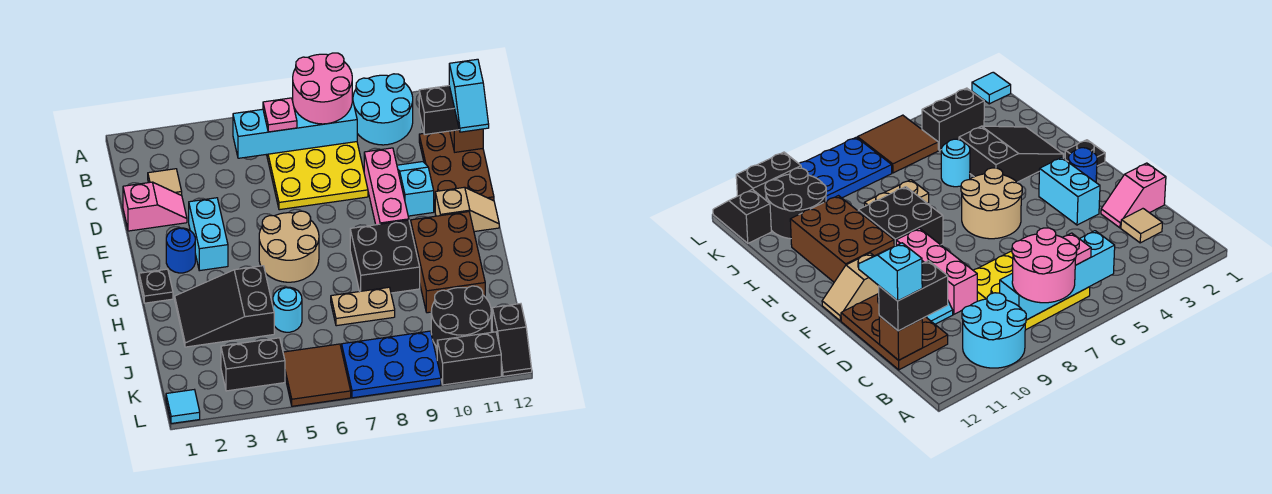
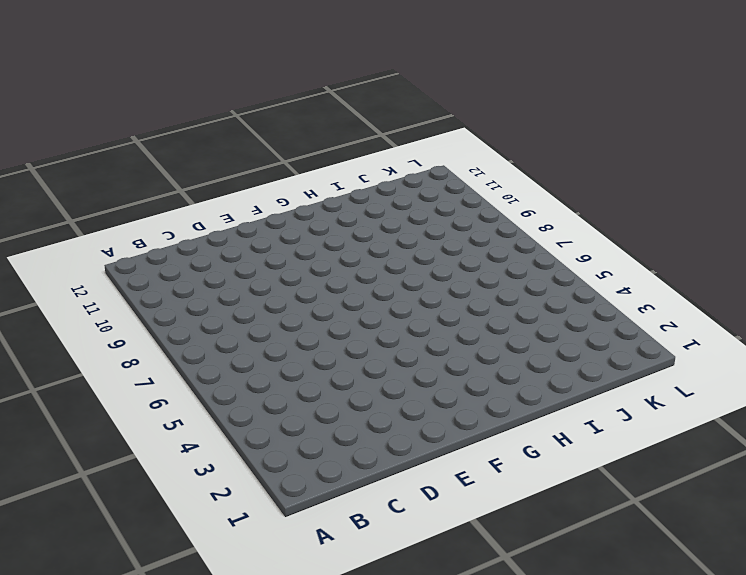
none -> cyan round brick A9:B10 level 1
none -> yellow plate B6:D8 level 1
none -> tan tile C2 level 1
none -> brown plate C11:E12 level 1

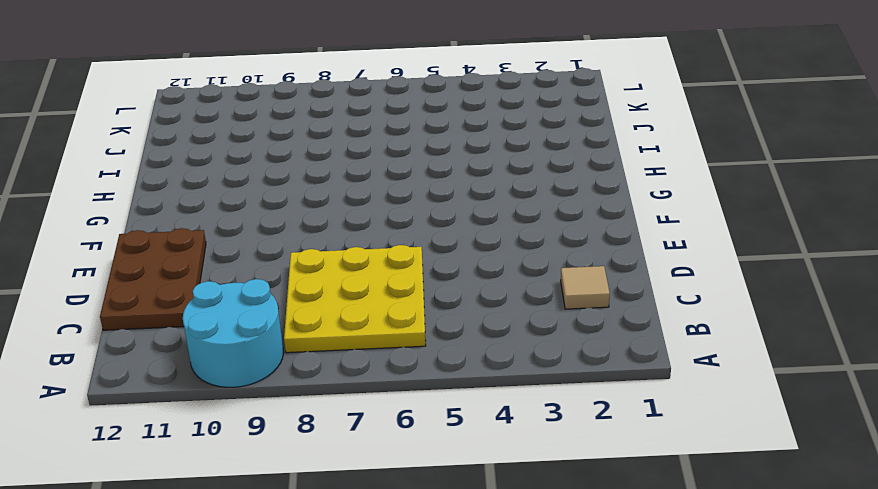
none -> pink slope D1:D2 level 1 top 1
none -> pink brick D9:F9 level 1
none -> cyan slope D10:E10 level 1 top E
none -> cyan brick E3:F3 level 1

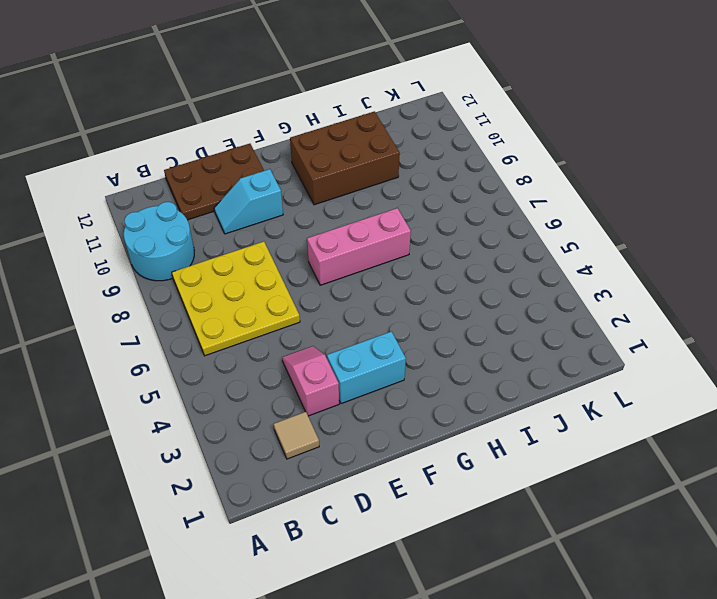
pink slope D3:D4 level 1 top 3 -> pink slope D1:D2 level 1 top 1
pink brick F7:H7 level 1 -> pink brick D9:F9 level 1
none -> blue round brick F2 level 1
none -> tan round brick F5:G6 level 1
none -> tan slope F11:F12 level 1 top 11
none -> black plate G1 level 1

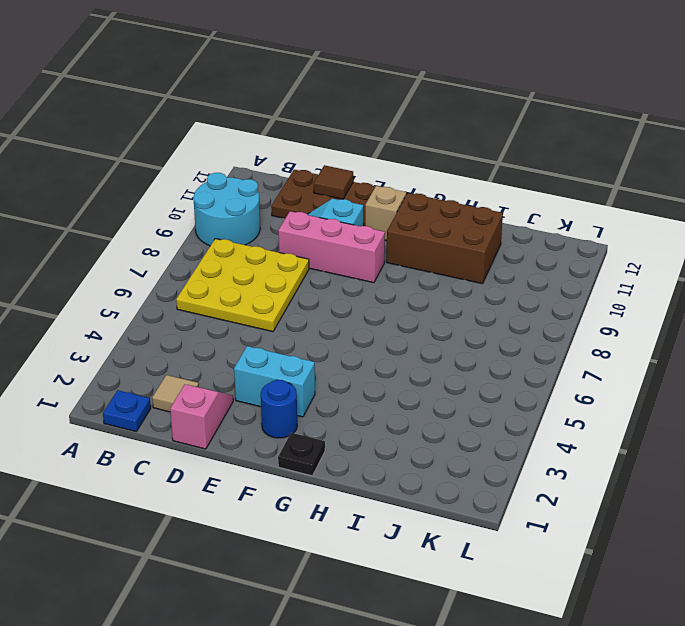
blue plate B1 level 1 -> none
brown tile D12 level 2 -> none
none -> tan round brick F5:G6 level 1
none -> black brick G8:H9 level 1
none -> black slope H2:I4 level 1 top 4
none -> cyan round brick I5 level 1

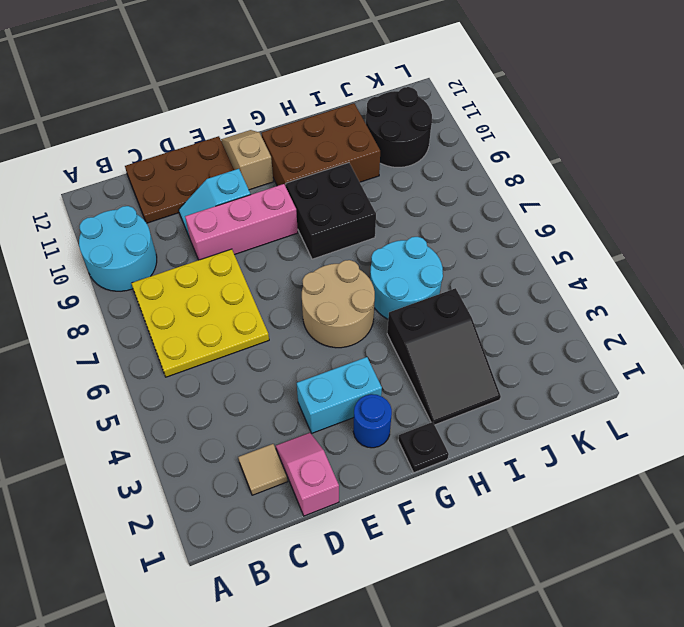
cyan round brick H5:I6 level 1 -> cyan round brick I5 level 1
none -> tan plate I7:I8 level 1
none -> black brick K3:K4 level 1
none -> brown tile K5:L6 level 1
none -> blue plate K7:L9 level 1

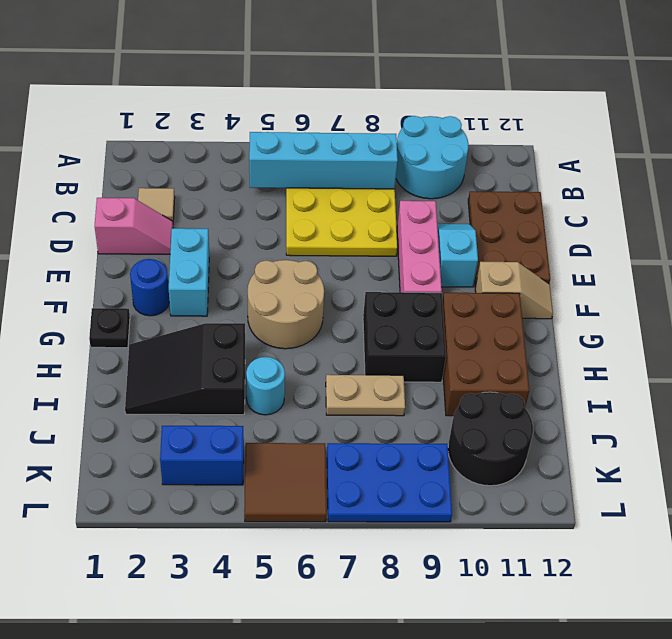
blue brick K3:K4 level 1 -> black brick K3:K4 level 1
none -> black slope K12:L12 level 1 top K
none -> cyan tile L1 level 1
none -> black brick L10:L11 level 1
none -> brown brick C12 level 2

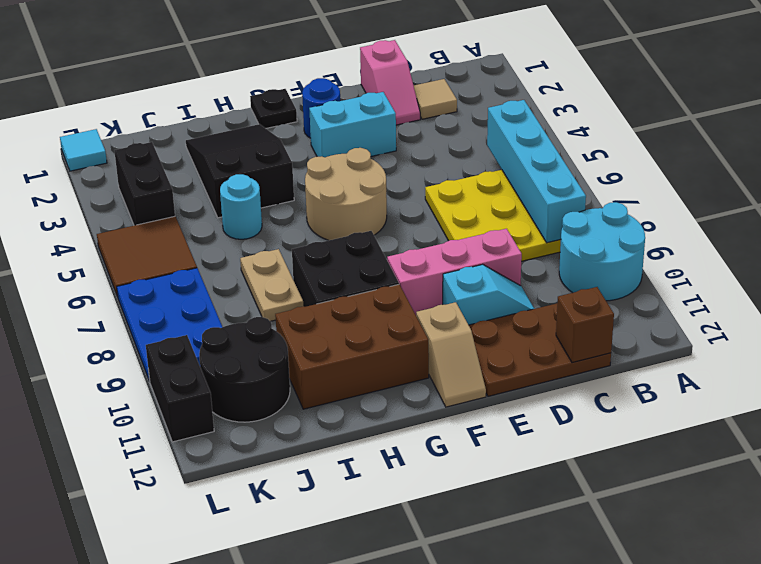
none -> black slope K12:L12 level 1 top K
none -> pink round brick A7:B8 level 3
none -> pink plate B6 level 3
none -> black brick C11:C12 level 3

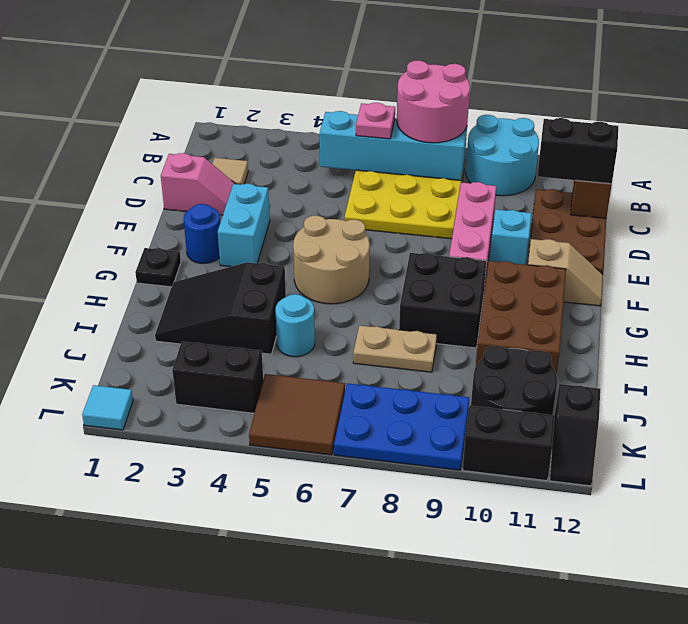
none -> cyan slope C12:D12 level 4 top C

